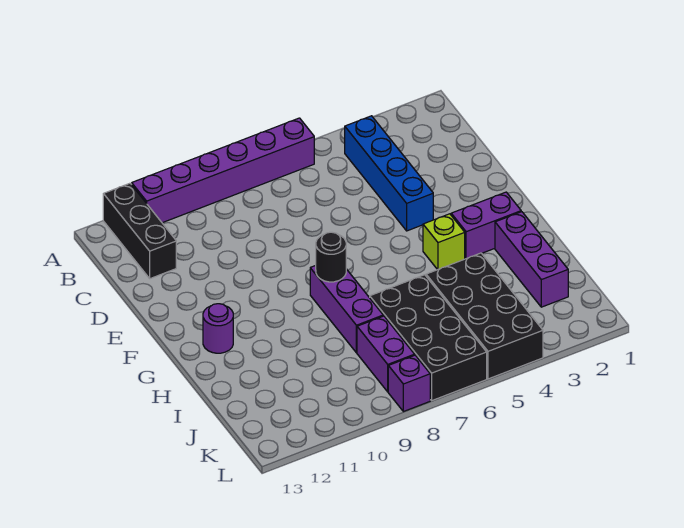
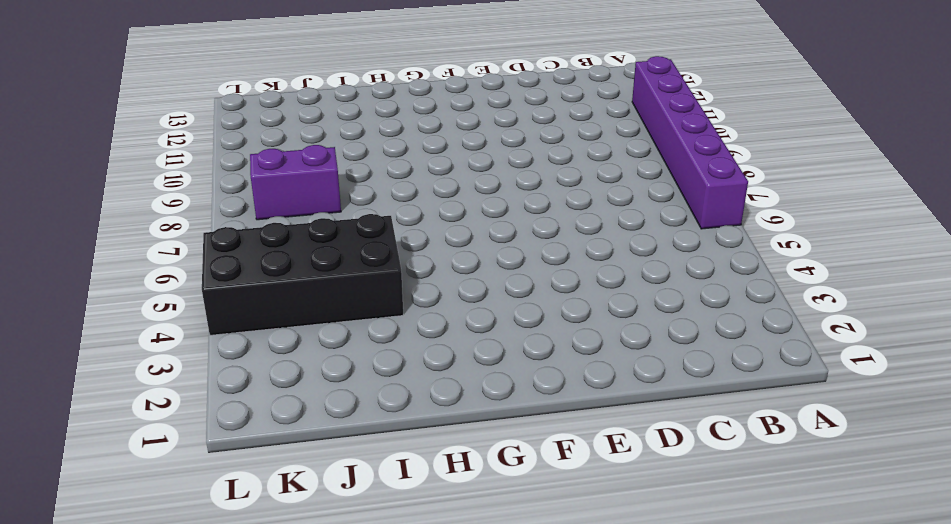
none -> black brick A12:C12 level 1
none -> blue brick B4:E4 level 1
none -> purple brick G2:G3 level 1

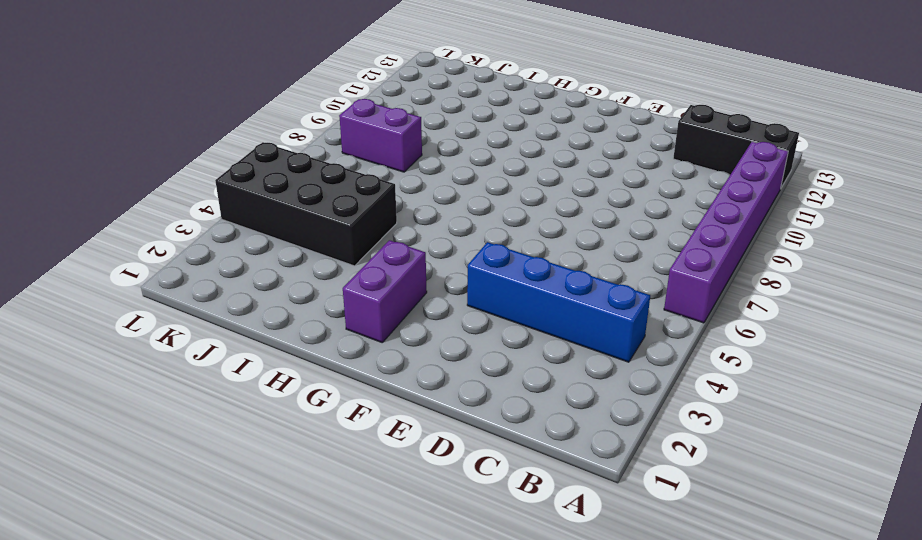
none -> lime brick G4 level 1
none -> purple brick G8:I8 level 1
none -> purple round brick G12 level 1

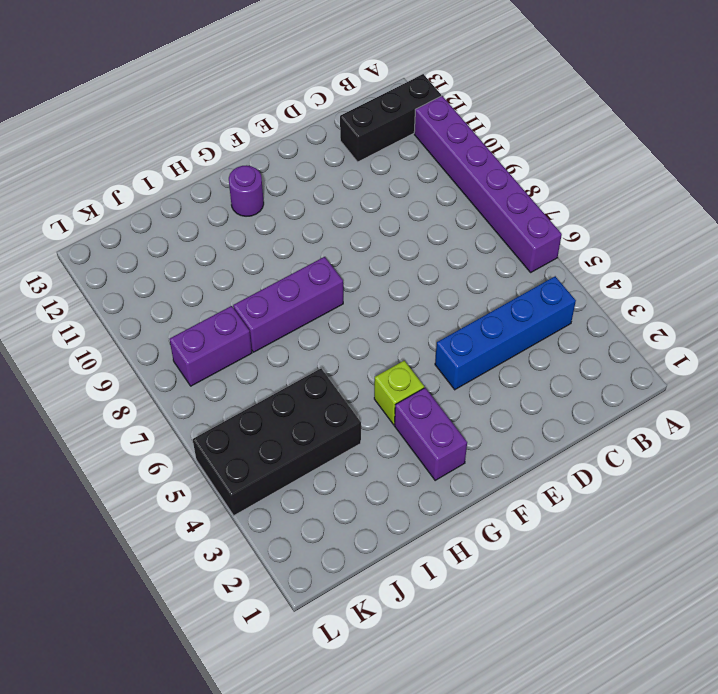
none -> purple brick H2:J2 level 1
none -> black brick I6:L7 level 1
none -> purple brick L8 level 1

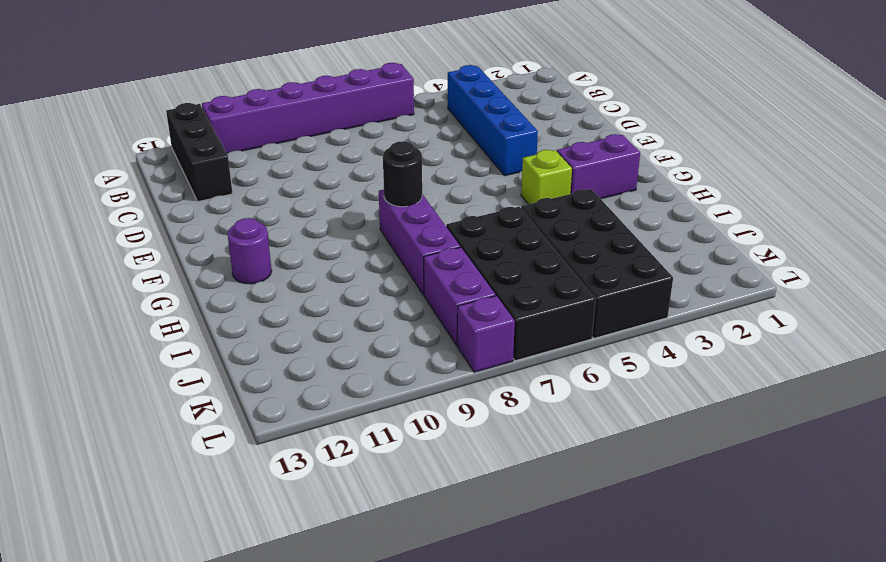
none -> purple brick H2:J2 level 1

